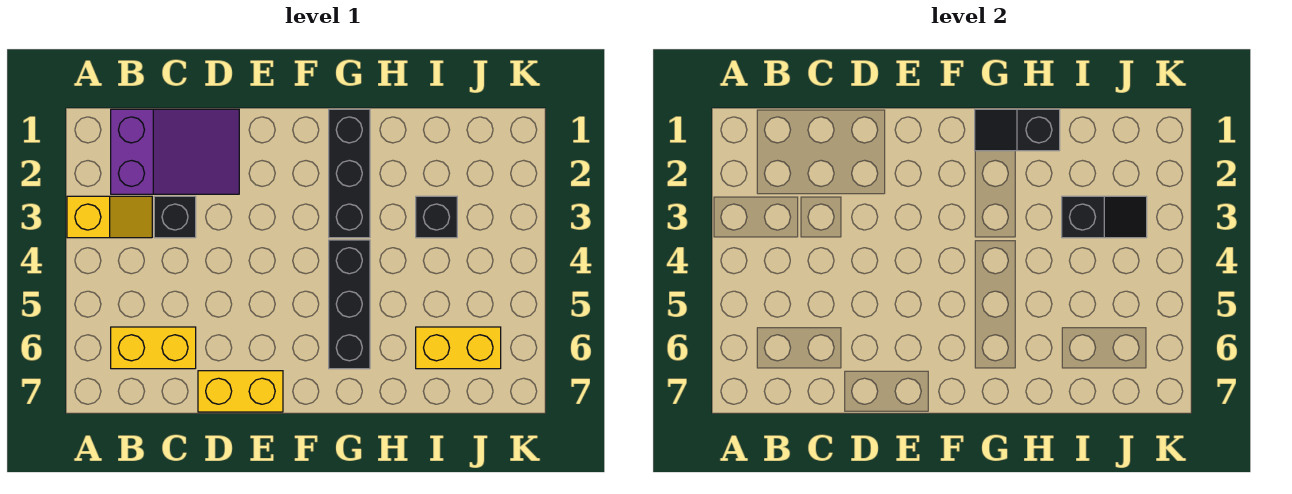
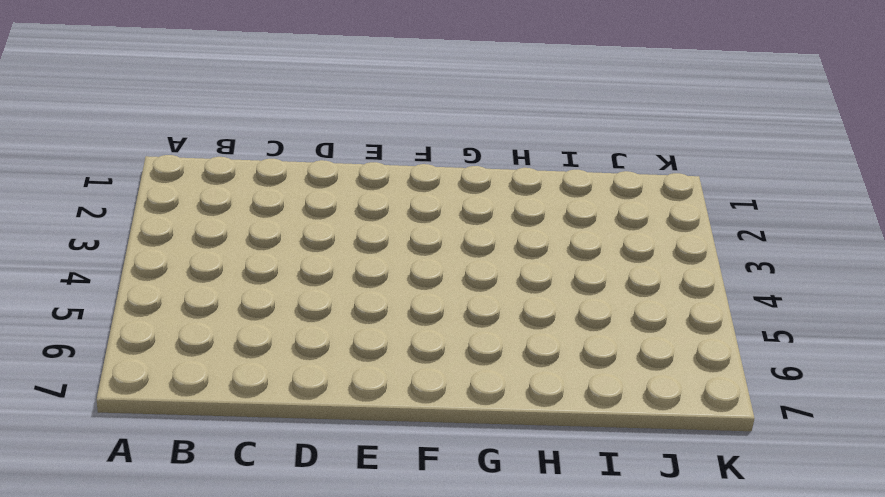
none -> yellow slope A3:B3 level 1 top A
none -> purple slope B1:D2 level 1 top B

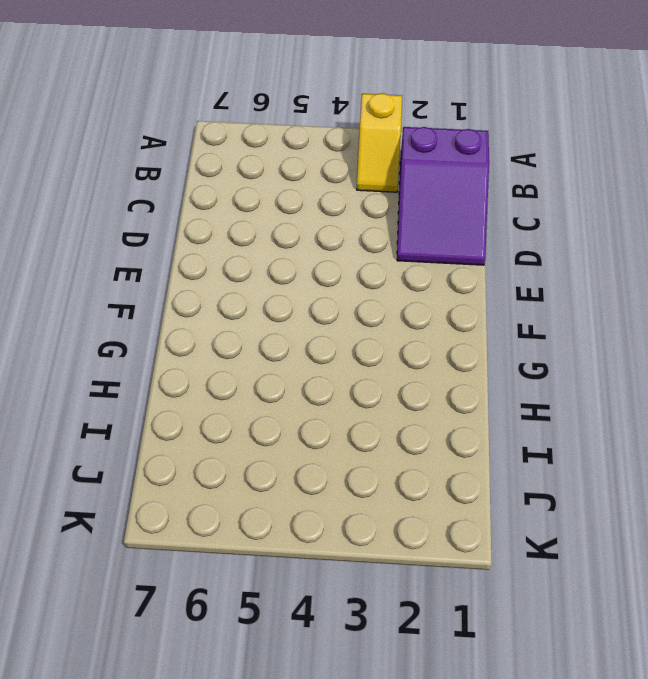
none -> yellow brick B6:C6 level 1
none -> black brick C3 level 1

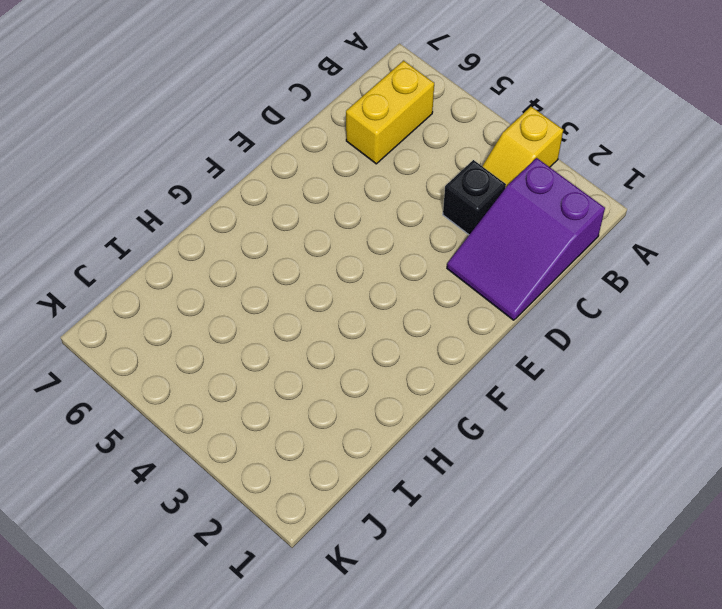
none -> yellow brick D7:E7 level 1
none -> black brick G1:G3 level 1

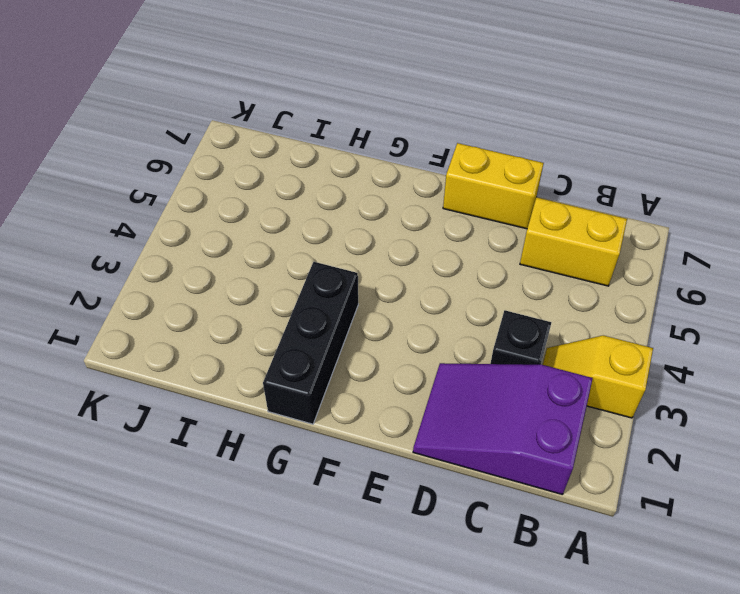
none -> black brick G4:G6 level 1
none -> black brick I3 level 1

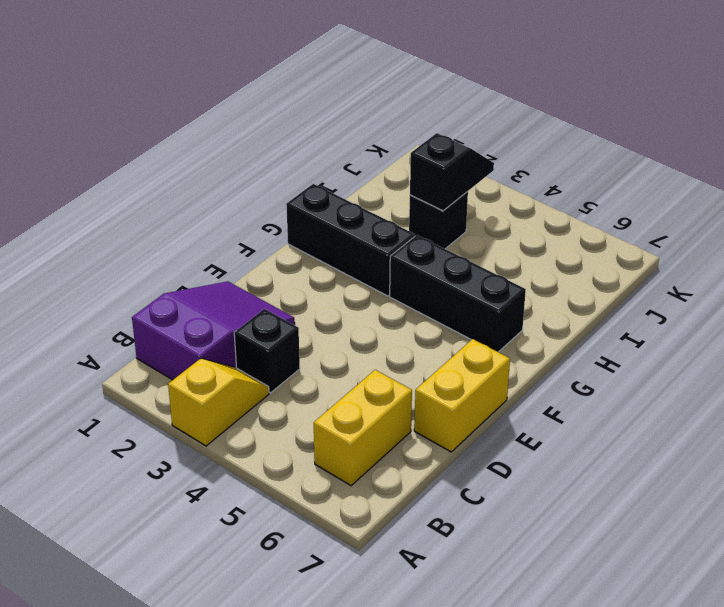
none -> yellow brick I6:J6 level 1
none -> black slope G1:H1 level 2 top H

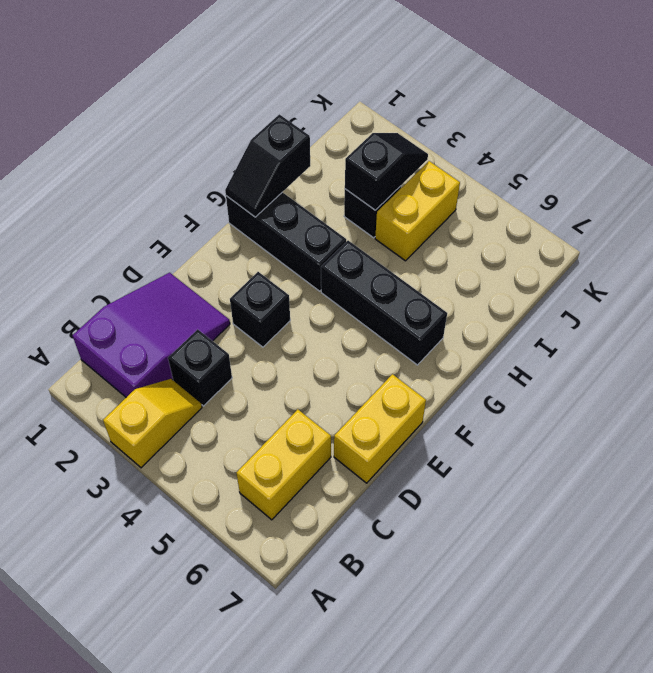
black brick E3 level 1 -> none
yellow brick I4:J4 level 1 -> yellow brick I6:J6 level 1

